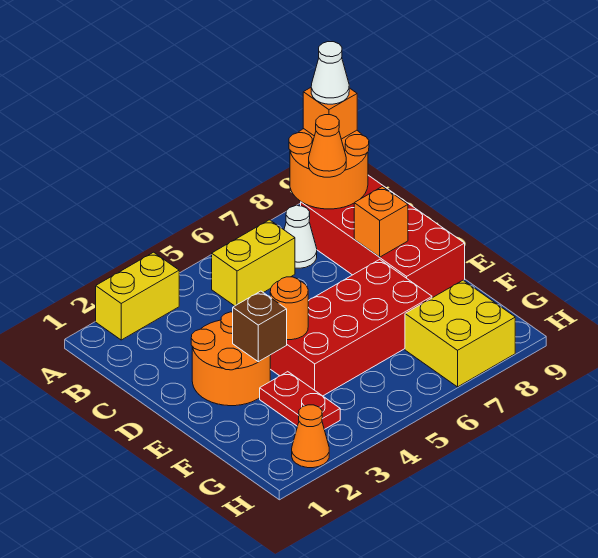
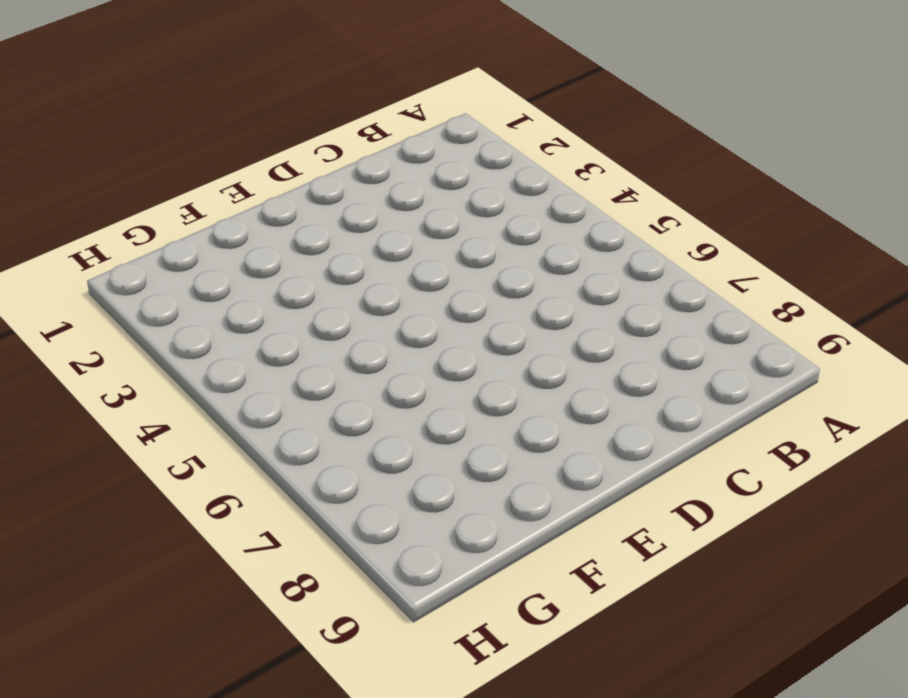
none -> yellow brick A2:A3 level 1
none -> yellow brick B5:B6 level 1
none -> white cone B7 level 1

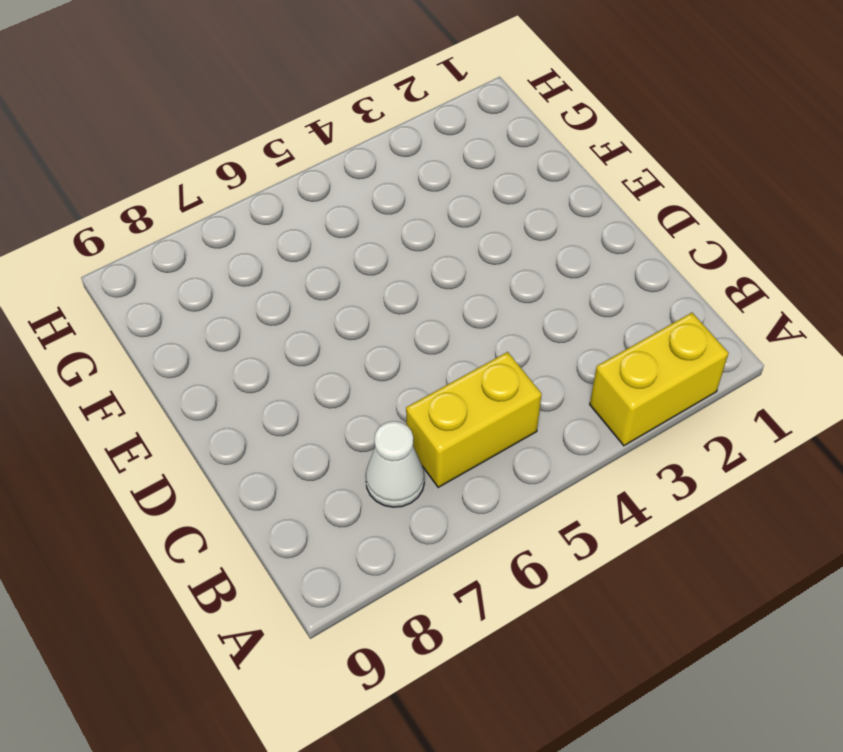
none -> red brick B8:E9 level 1
none -> orange round brick D2:E3 level 1
none -> red brick E4:F7 level 1

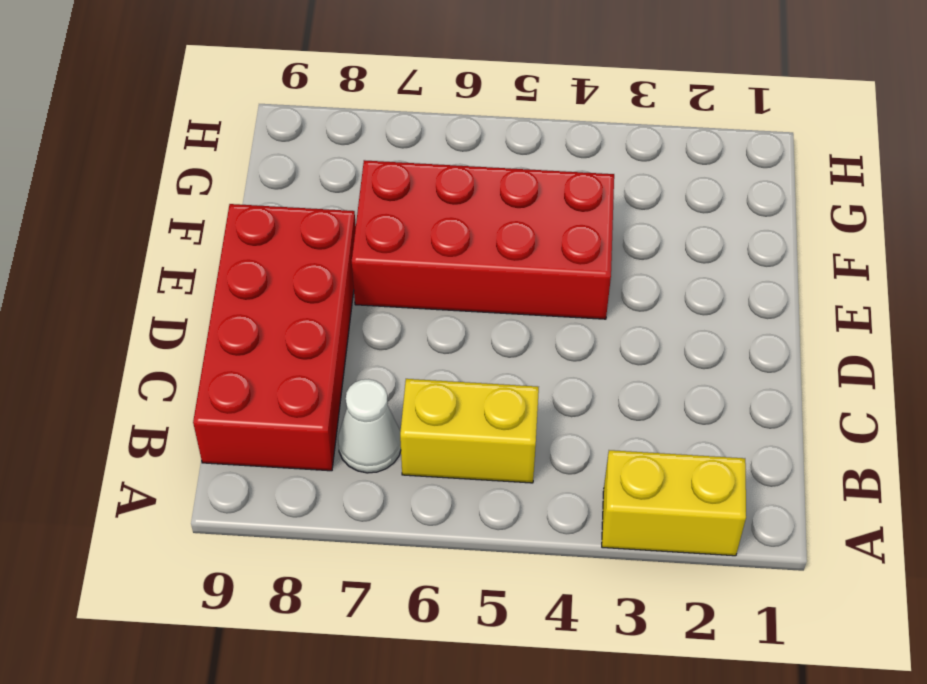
none -> orange round brick D2:E3 level 1
none -> red plate F3:G3 level 1
none -> yellow brick G7:H8 level 1

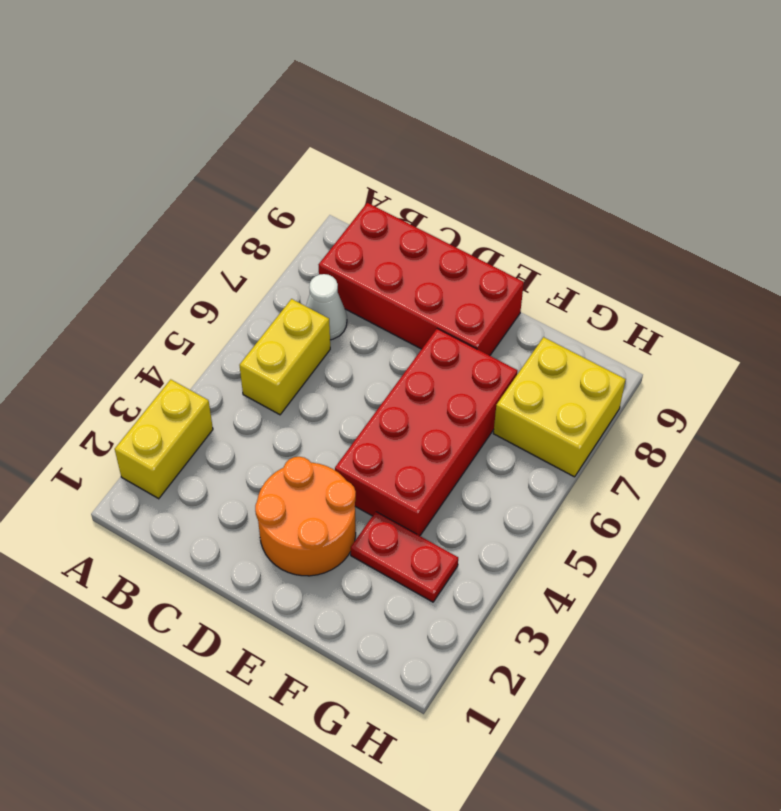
none -> orange cone H2 level 1
none -> orange round brick A8:B9 level 2
none -> orange brick D8 level 2

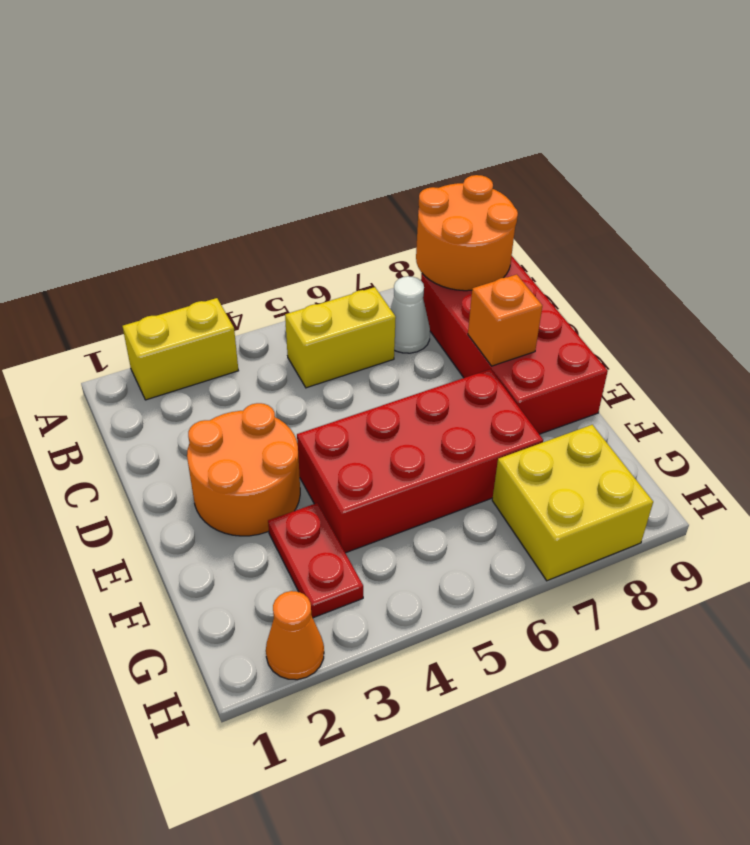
none -> brown brick E3 level 2
none -> orange round brick E4 level 2
none -> orange brick A9 level 3

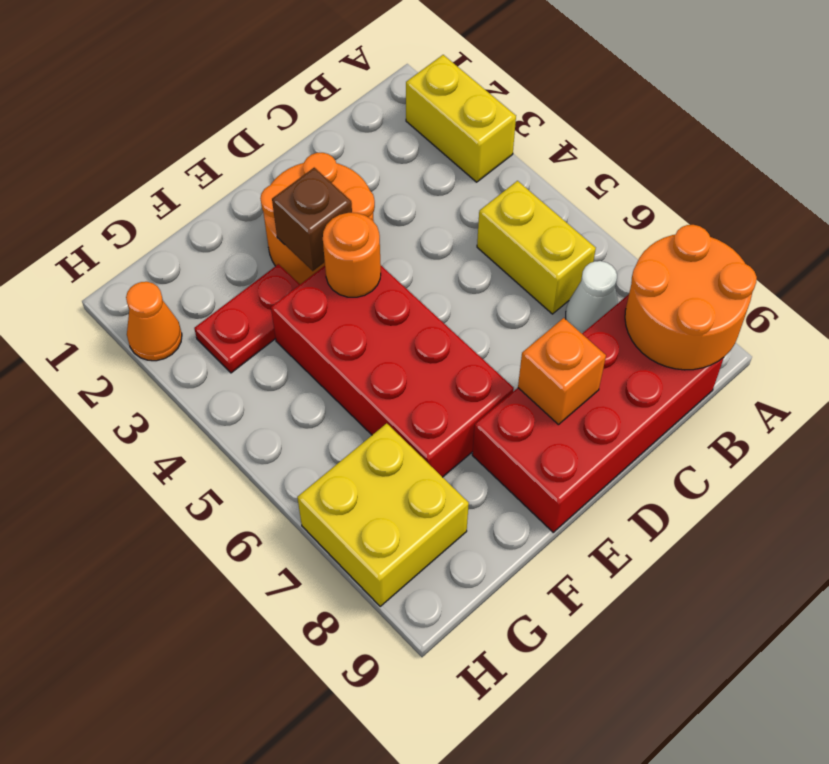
none -> orange brick A9 level 3
none -> orange cone B8 level 3
none -> white cone A9 level 4

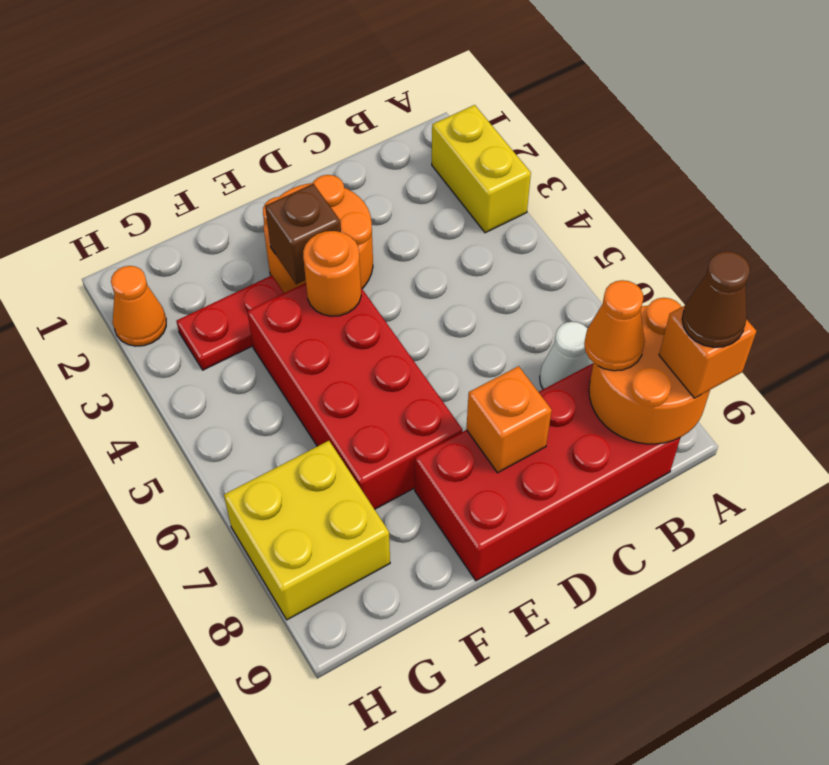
brown cone A9 level 4 -> white cone A9 level 4
none -> yellow brick B5:B6 level 1

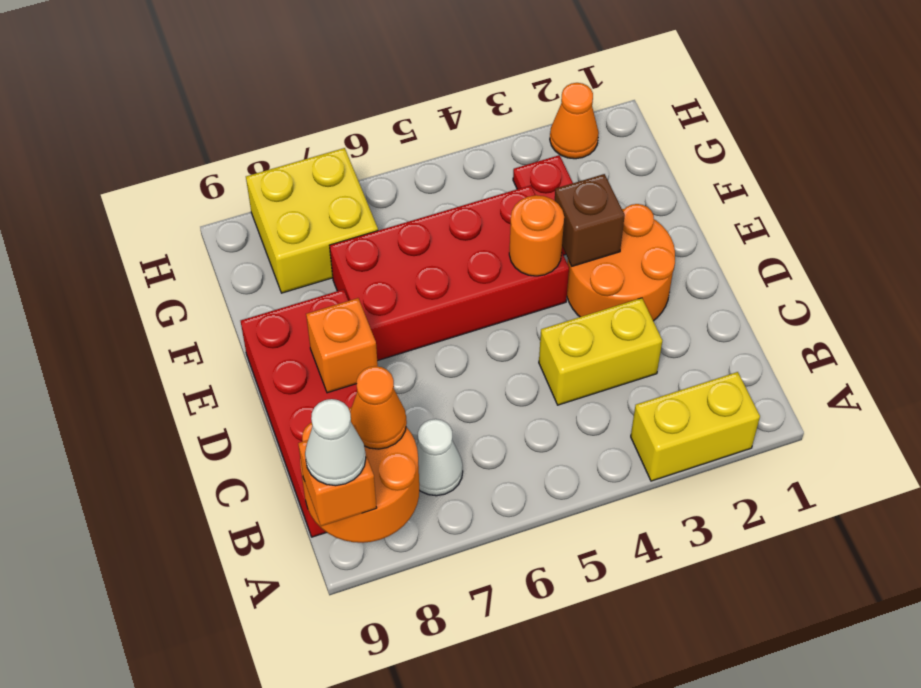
yellow brick C3:C4 level 1 -> yellow brick B5:B6 level 1

